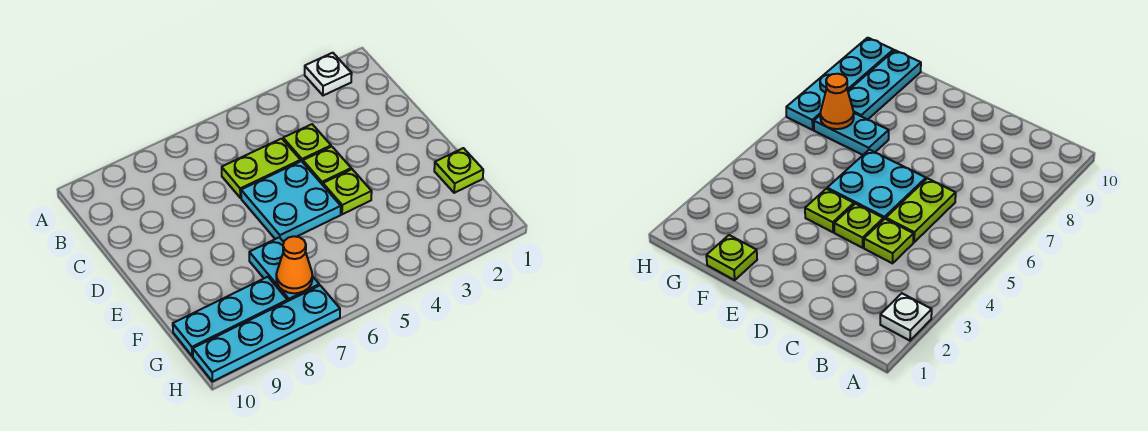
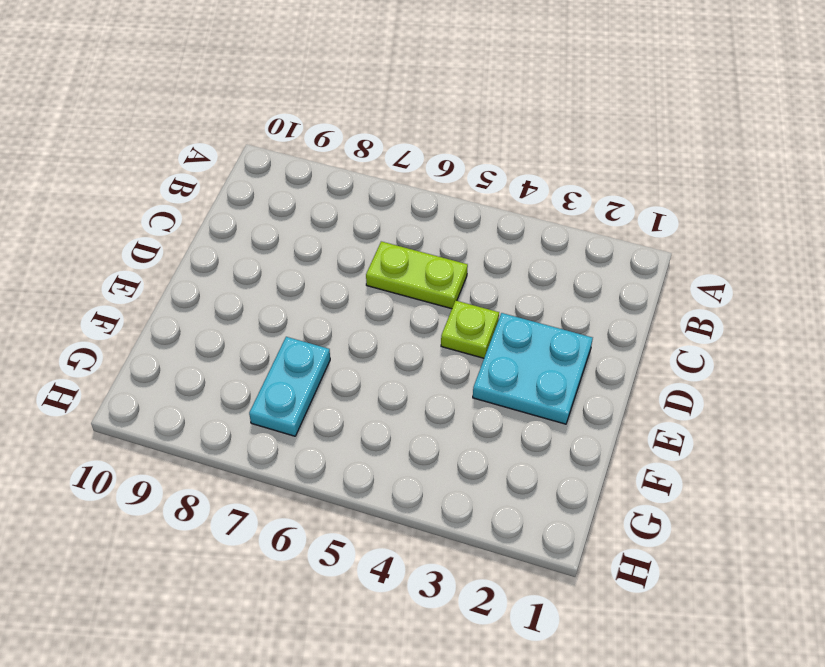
cyan plate D2:E3 level 1 -> cyan plate D5:E6 level 1
none -> white plate A2 level 1
none -> lime plate C4 level 1

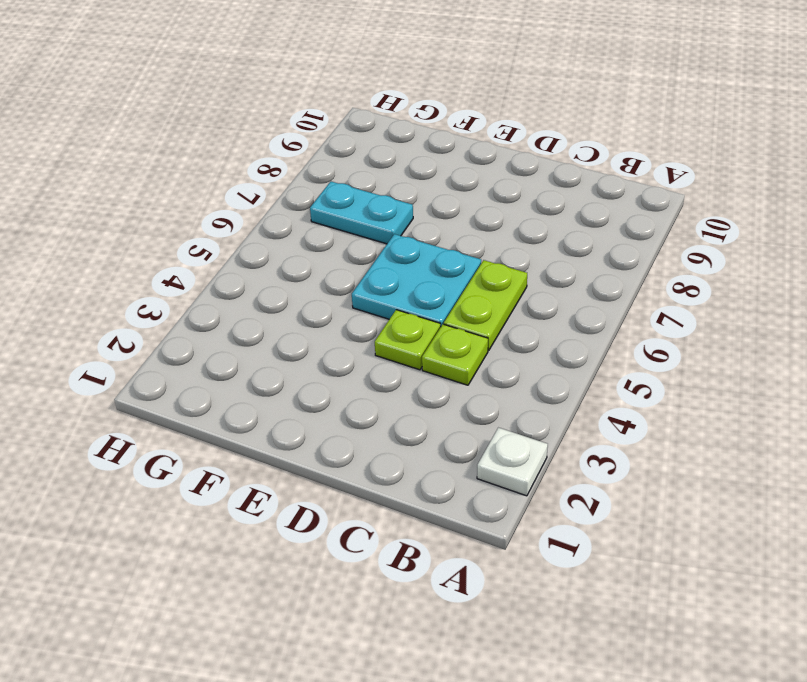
none -> lime plate E4 level 1
none -> lime plate F1 level 1

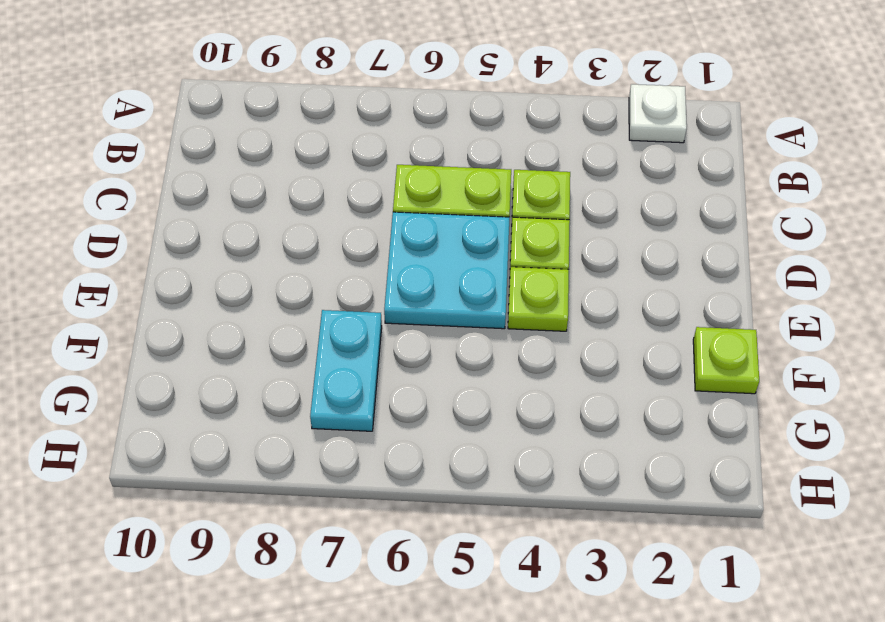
none -> cyan plate G8:G10 level 1
none -> cyan plate H7:H10 level 1

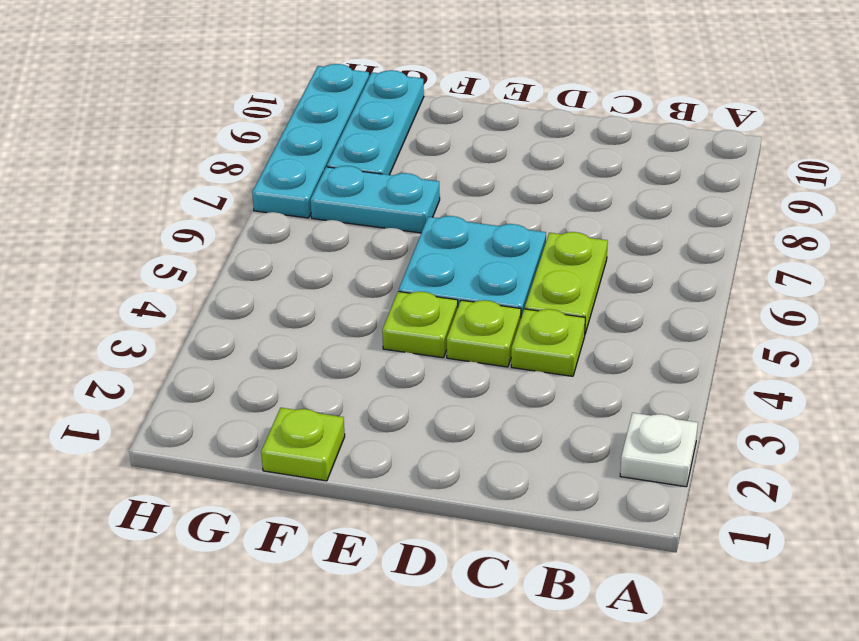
none -> orange cone G7 level 2

